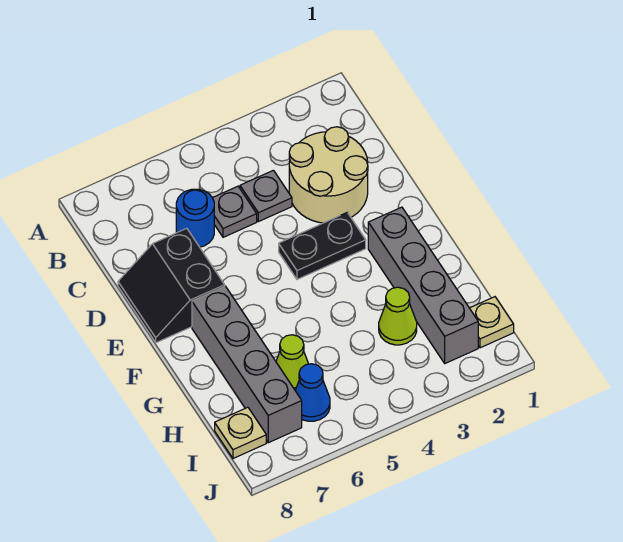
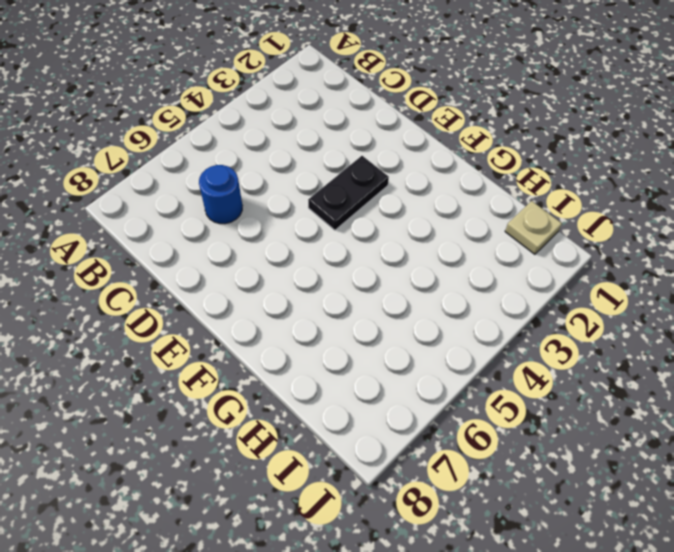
none -> tan round brick C2:D3 level 1
none -> grey plate C4 level 1
none -> grey plate C5 level 1

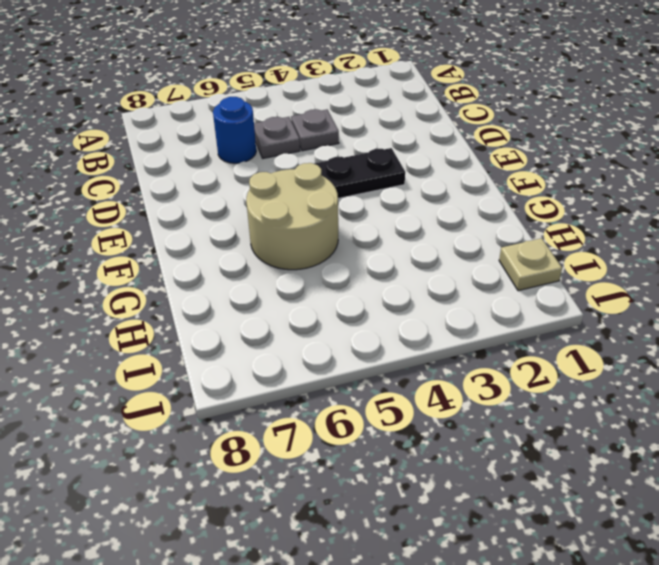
tan round brick F5:G6 level 1 -> tan round brick C2:D3 level 1
none -> black slope D7:E8 level 1 top 7
none -> grey brick F2:I2 level 1
none -> grey brick F7:I7 level 1

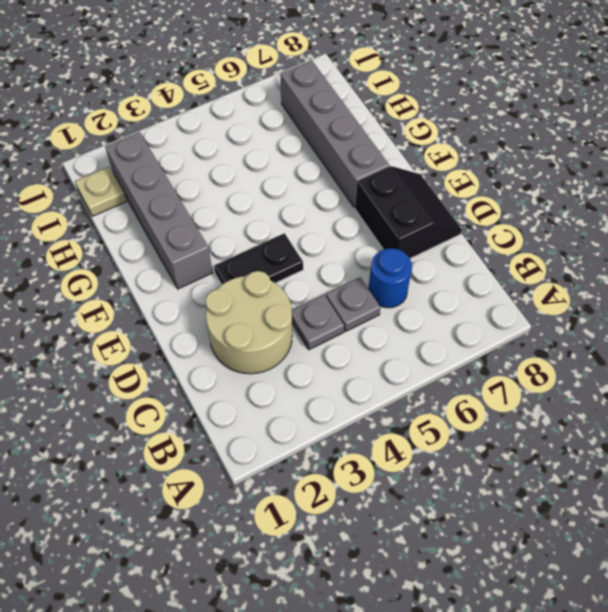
none -> lime cone H3 level 1
none -> lime cone H6 level 1
none -> blue cone I6 level 1

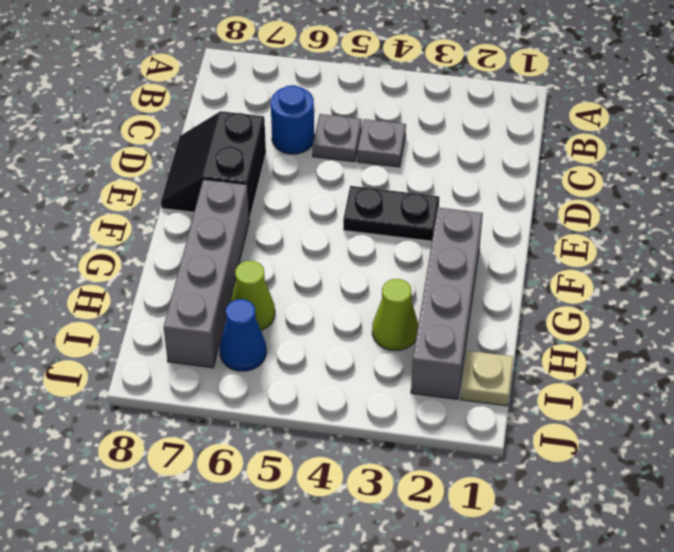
none -> tan round brick C2:D3 level 1
none -> tan plate I8 level 1

